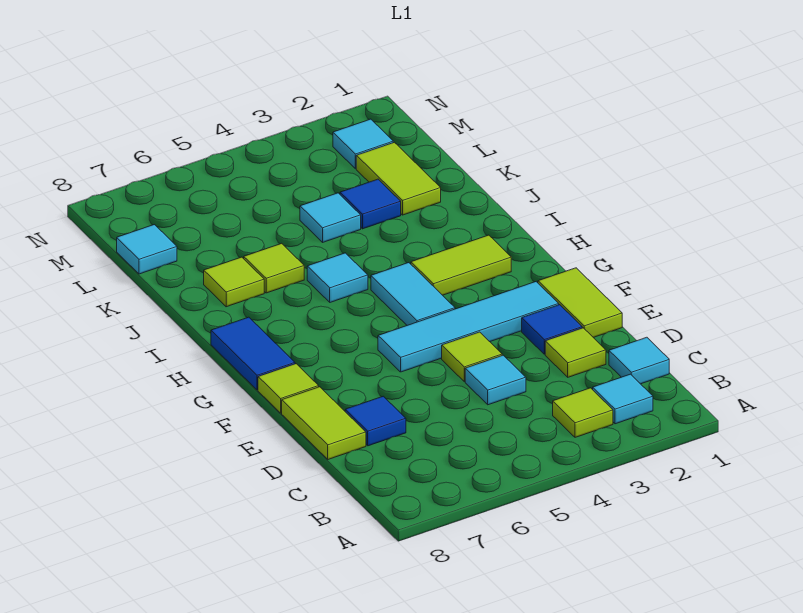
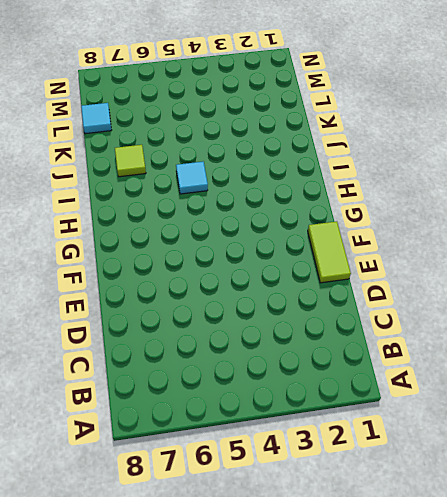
none -> cyan tile B2 level 1
none -> lime tile B3 level 1
none -> cyan tile C1 level 1

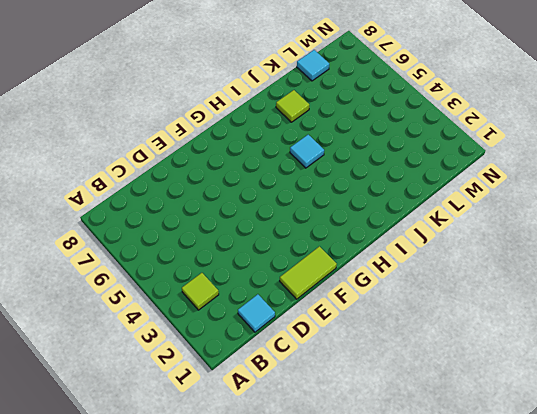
none -> cyan tile B2 level 1
none -> lime tile D2 level 1
none -> cyan tile D4 level 1

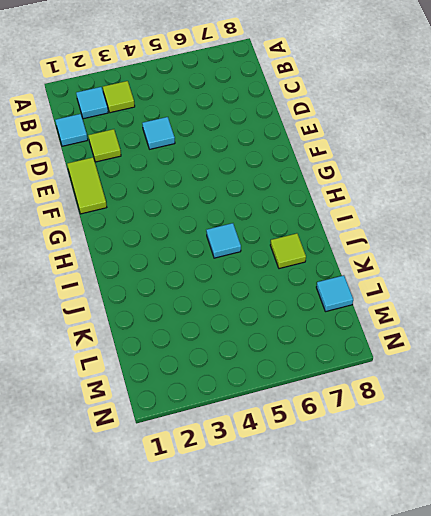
none -> blue tile D7 level 1
none -> lime tile D8:E8 level 1
none -> blue tile E2 level 1

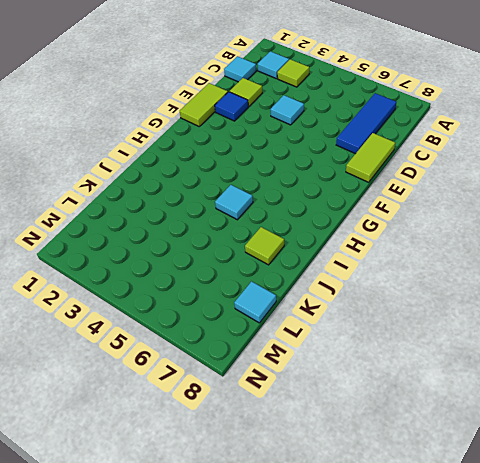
blue tile B7:D7 level 1 -> blue tile D7 level 1
none -> lime tile E4 level 1
none -> cyan tile F2:F5 level 1
none -> lime tile F8 level 1

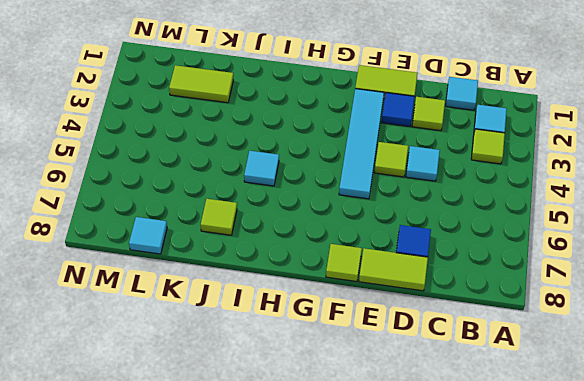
none -> cyan tile G4:H4 level 1
none -> blue tile G8:H8 level 1
none -> lime tile H2:H3 level 1

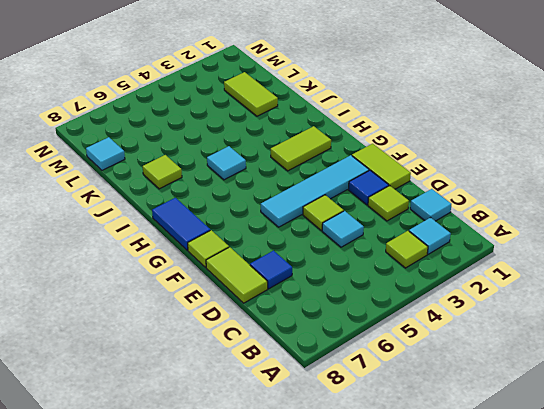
none -> cyan tile G4:H4 level 1
none -> lime tile J6 level 1
none -> blue tile K3 level 1

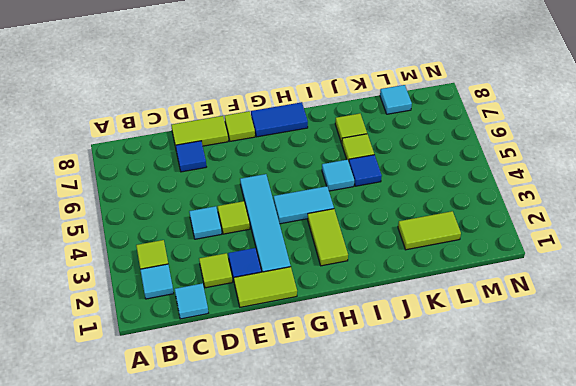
blue tile J5 level 1 -> blue tile K3 level 1
none -> cyan tile K4 level 1
none -> cyan tile M2 level 1

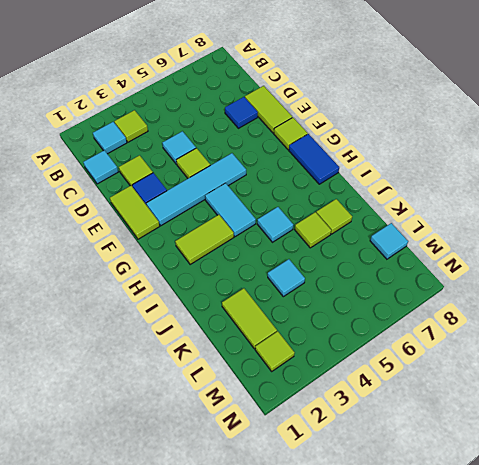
lime tile M2 level 1 -> cyan tile M2 level 1
none -> blue tile K3 level 1

